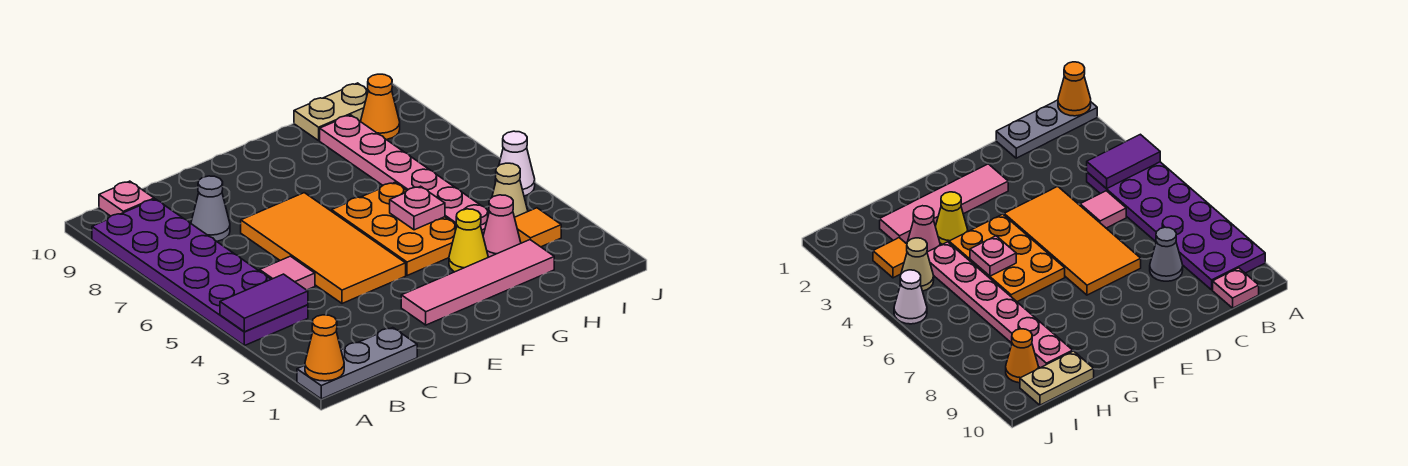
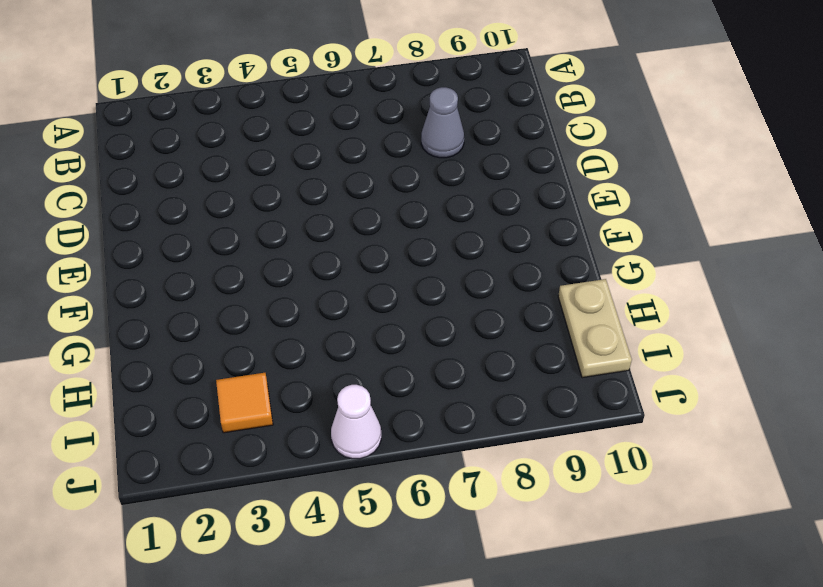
none -> grey plate A1:C1 level 1
none -> purple plate A4:B9 level 1
none -> pink plate B10 level 1

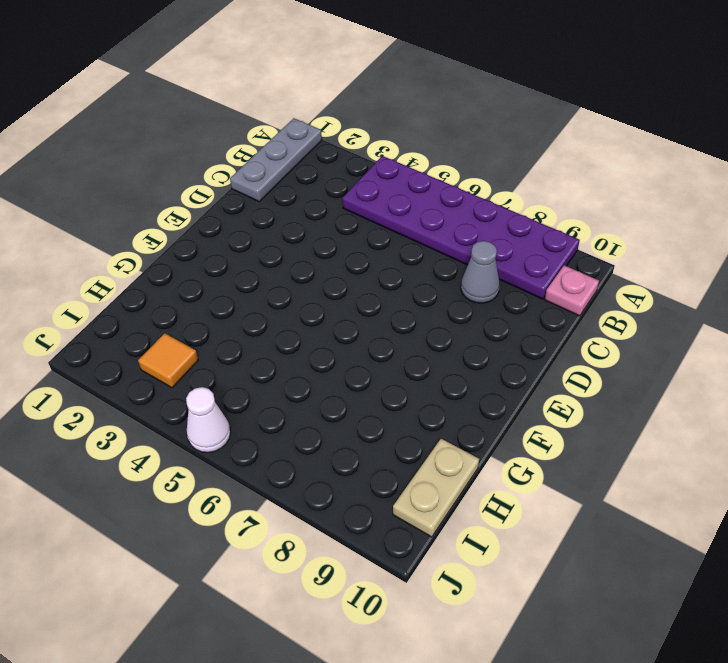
none -> pink tile C5 level 1
none -> orange tile D4:E7 level 1
none -> pink tile E2:H2 level 1

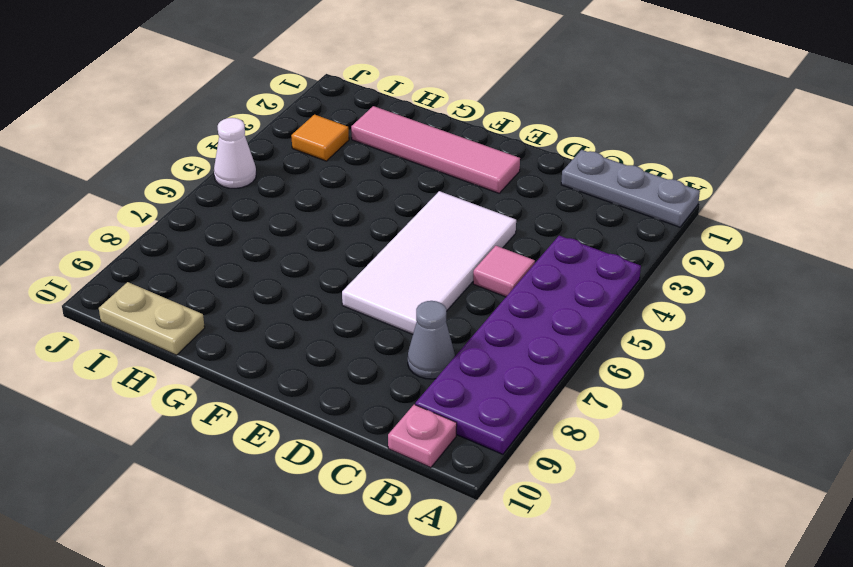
white tile D4:E7 level 1 -> orange tile D4:E7 level 1
none -> orange plate F4:G6 level 1
none -> yellow cone G3 level 1
none -> pink cone H3 level 1

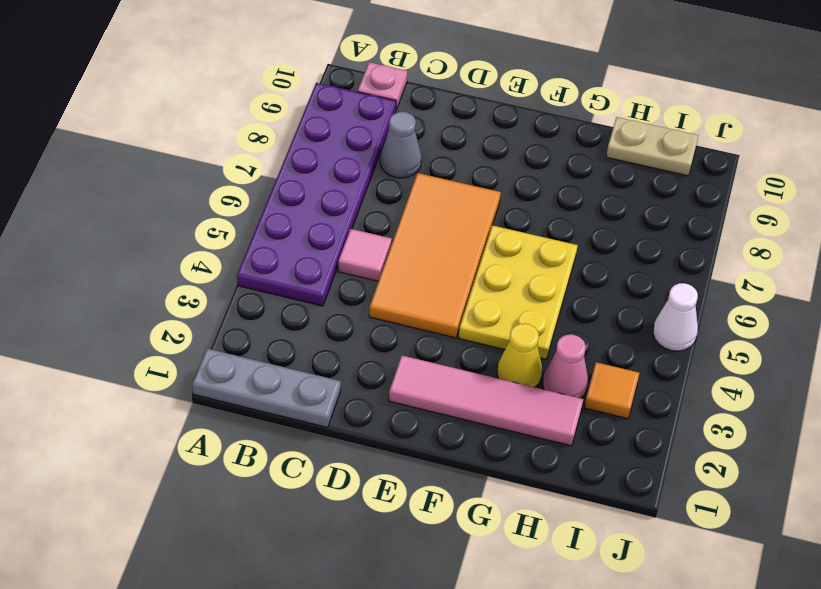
yellow plate F4:G6 level 1 -> orange plate F4:G6 level 1
none -> pink plate H4:H9 level 1
none -> tan cone I4 level 1
none -> orange cone I9 level 1

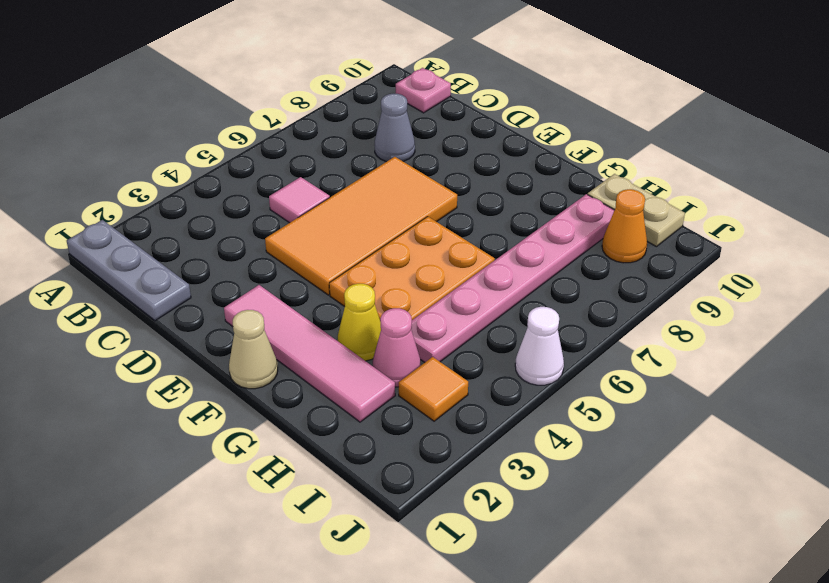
tan cone F1 level 1 -> tan cone I4 level 1
none -> purple plate A4:B9 level 1
none -> orange cone A1 level 2
none -> purple tile A4:B4 level 2

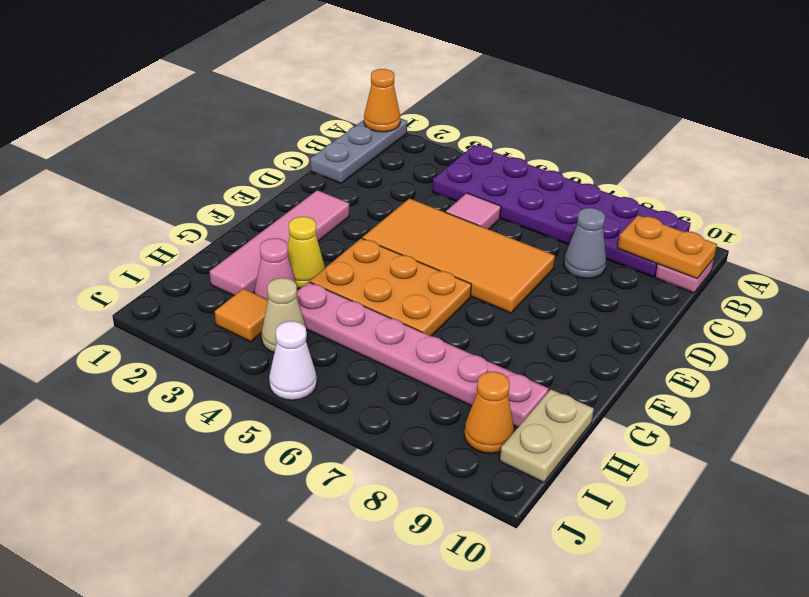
orange plate B9:B10 level 2 -> none
none -> purple tile A4:B4 level 2
none -> pink plate G5 level 2

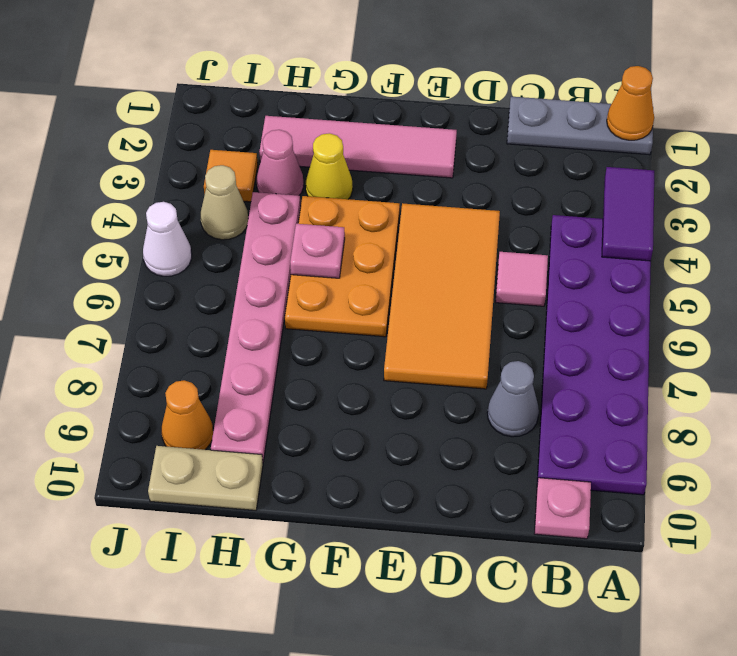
purple tile A3:A4 level 2 -> purple tile A4:B4 level 2

